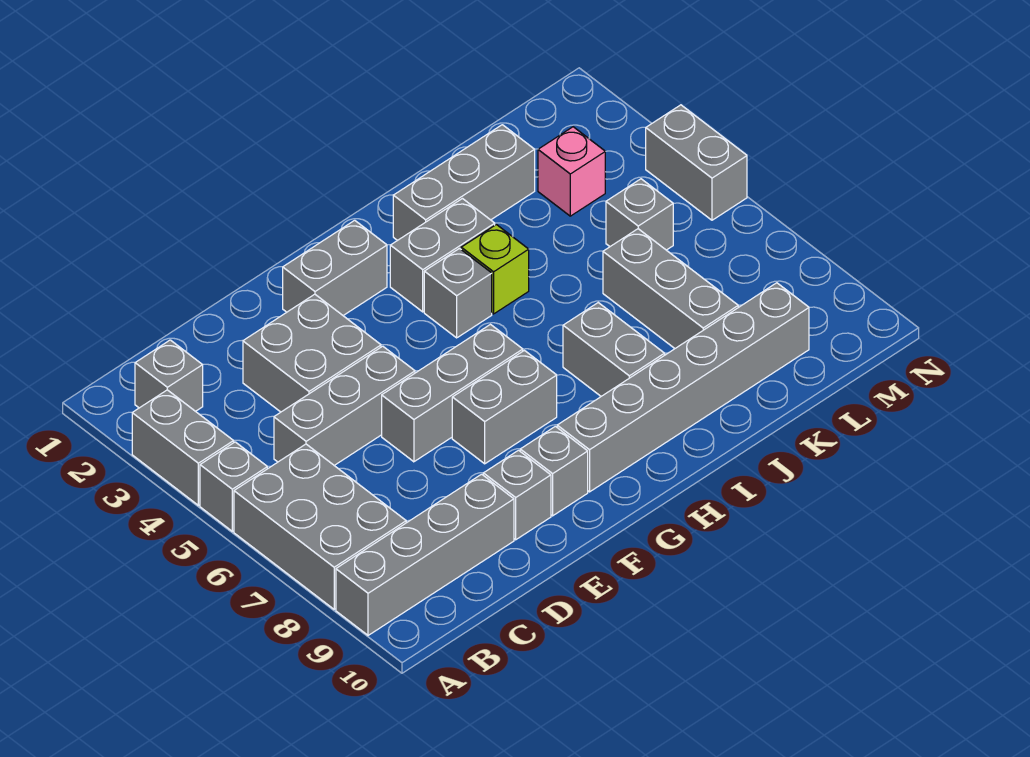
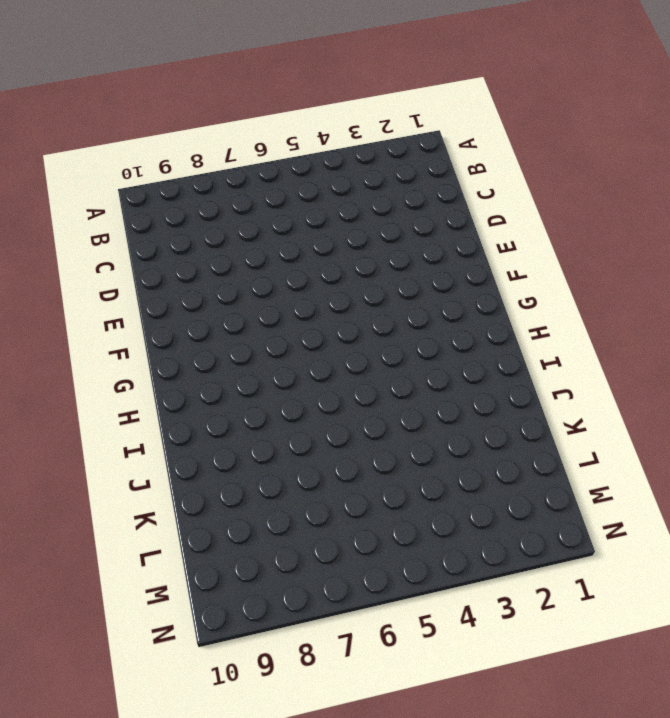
none -> grey brick A3:A4 level 1
none -> grey brick A5 level 1
none -> grey brick A6:B8 level 1

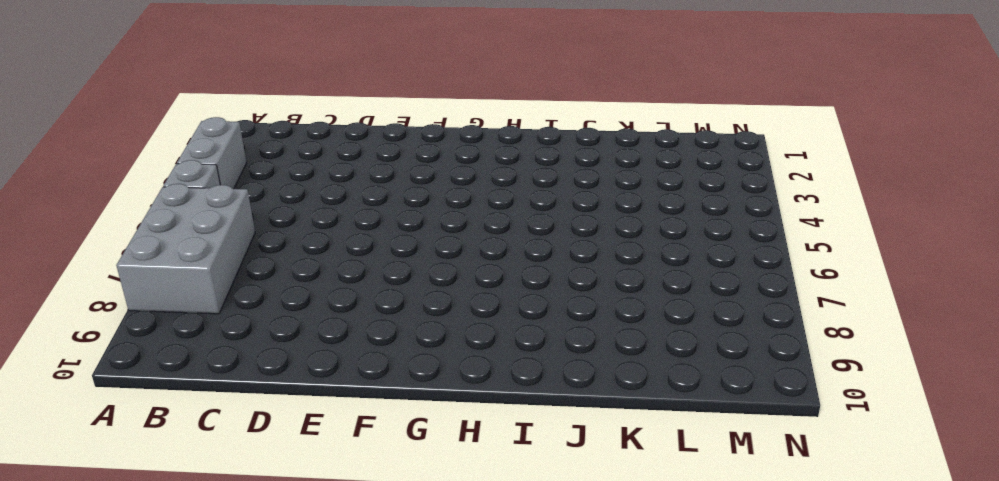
none -> grey brick A9:D9 level 1
none -> grey brick B2 level 1
none -> grey brick C5:E5 level 1

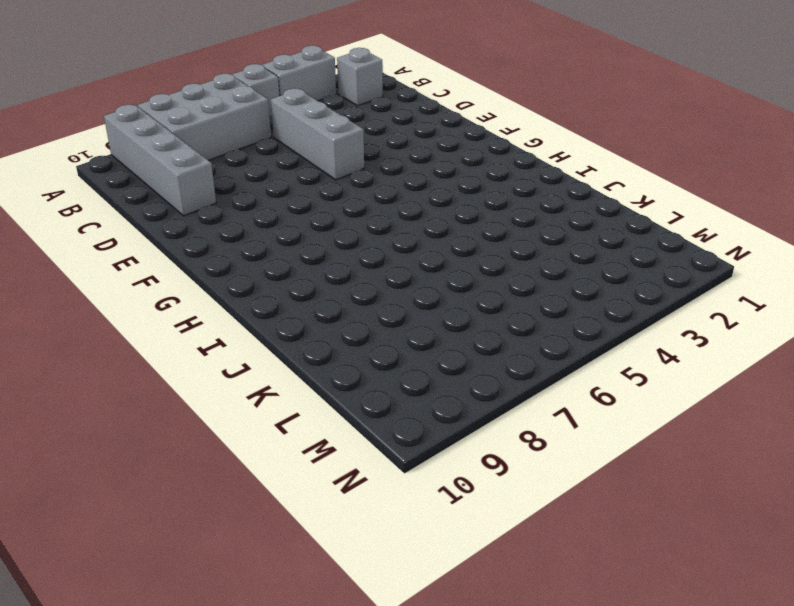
none -> grey brick D3:E4 level 1
none -> grey brick E6:G6 level 1
none -> grey brick E9 level 1

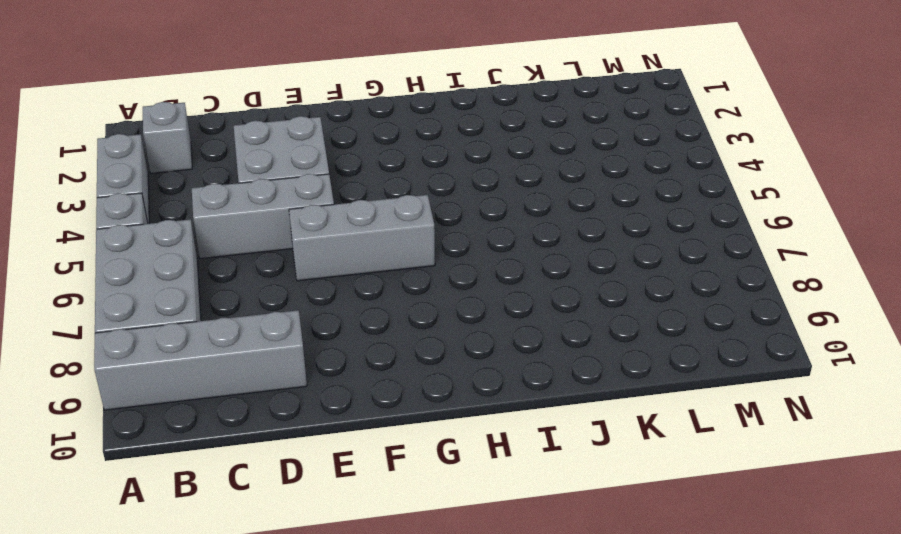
none -> grey brick E9 level 1
none -> grey brick F2:G2 level 1
none -> grey brick F7:G7 level 1

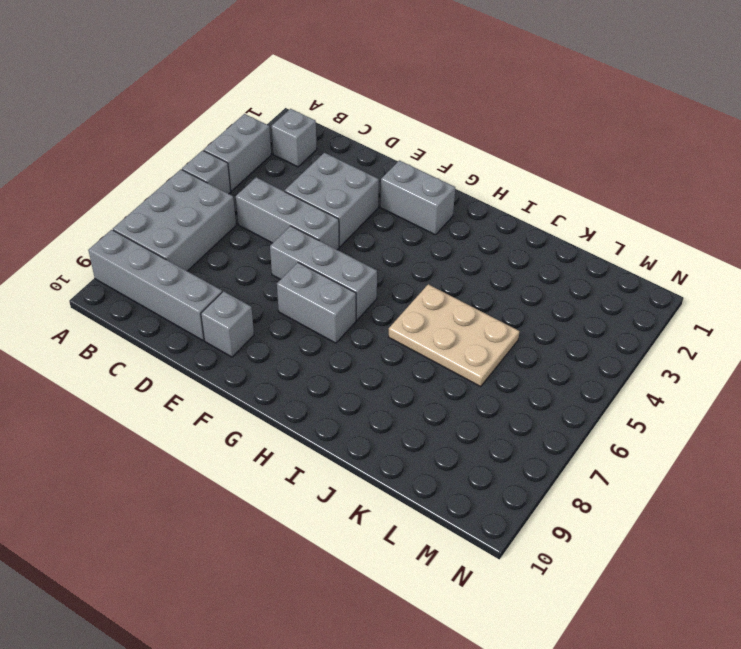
tan plate I5:K6 level 1 -> grey brick K6:K8 level 1
none -> grey brick F9 level 1
none -> grey brick G9:L9 level 1
none -> grey brick H3:I3 level 1

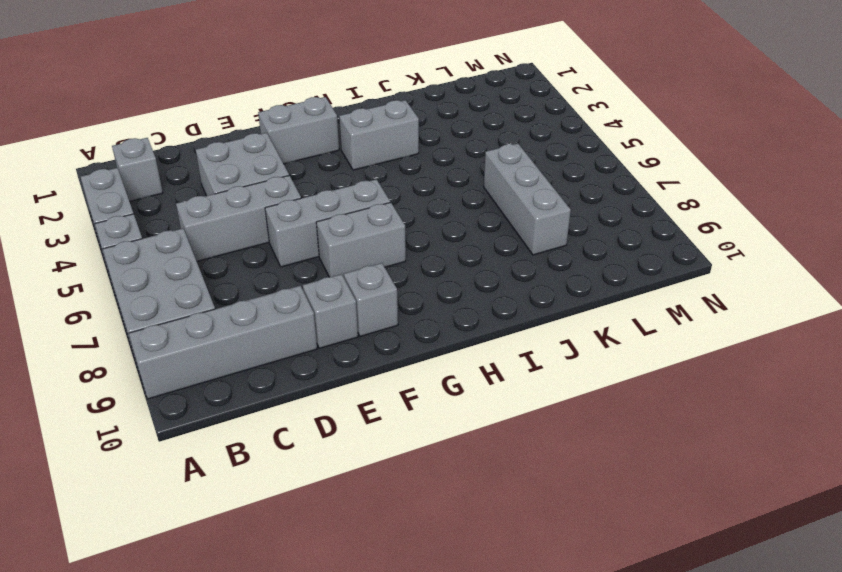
none -> grey brick G9:L9 level 1
none -> grey brick H4 level 1
none -> grey brick I2:K2 level 1

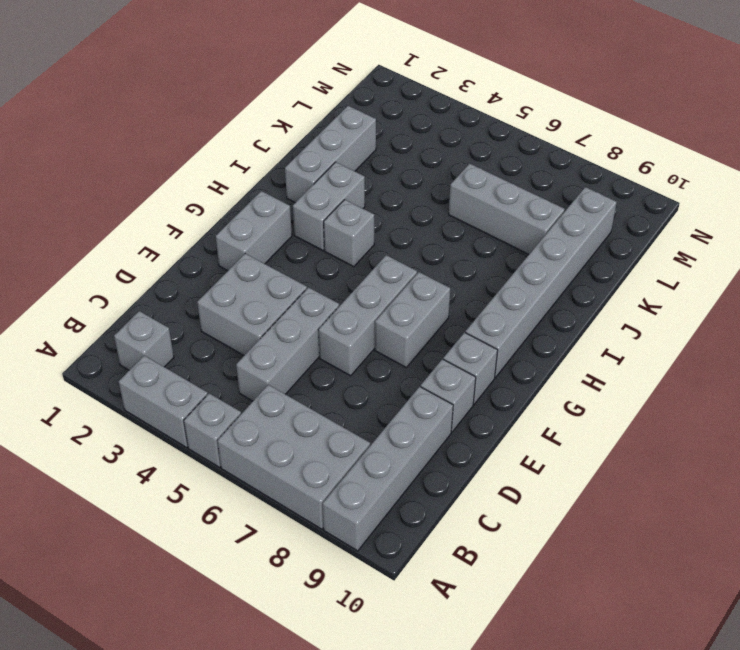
none -> lime brick I4 level 1
none -> grey brick I7:I8 level 1
none -> pink brick L3 level 1

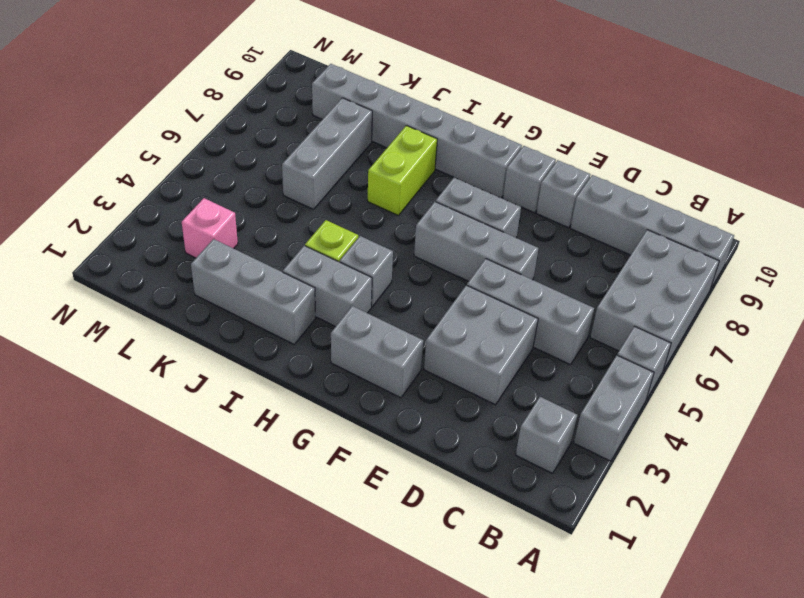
lime brick I7:I8 level 1 -> grey brick I7:I8 level 1
none -> grey brick L5 level 1
none -> grey brick N4:N5 level 1

